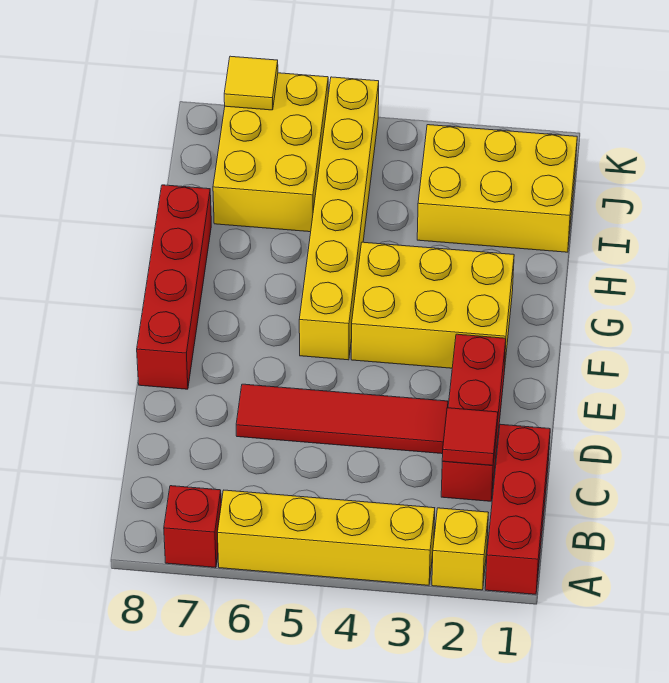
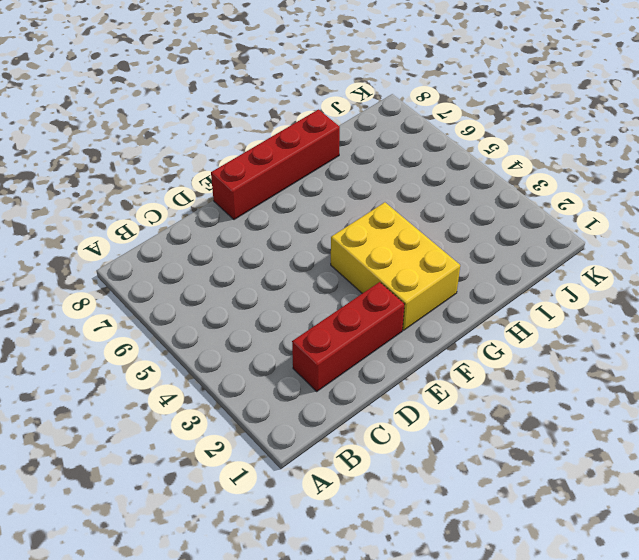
none -> red brick A1:C1 level 1
none -> yellow brick A2 level 1
none -> yellow brick A3:A6 level 1

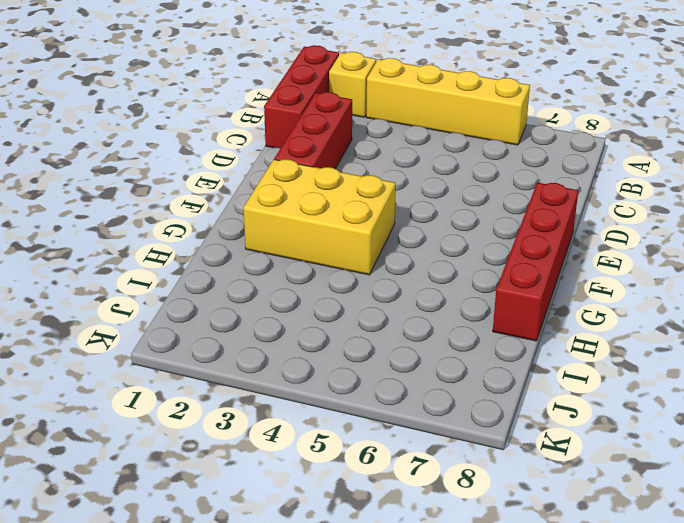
none -> red brick A7 level 1
none -> red tile D3:D6 level 1
none -> yellow brick F5:K5 level 1

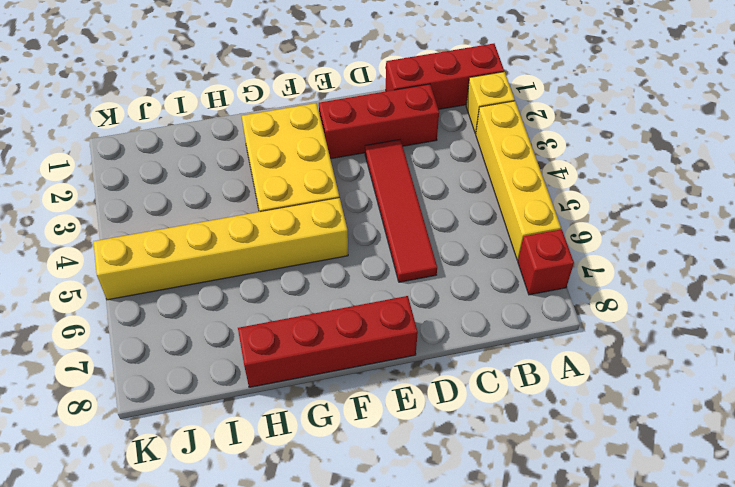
none -> yellow brick I1:J3 level 1
none -> yellow brick I6:K7 level 1
none -> red tile C2 level 2

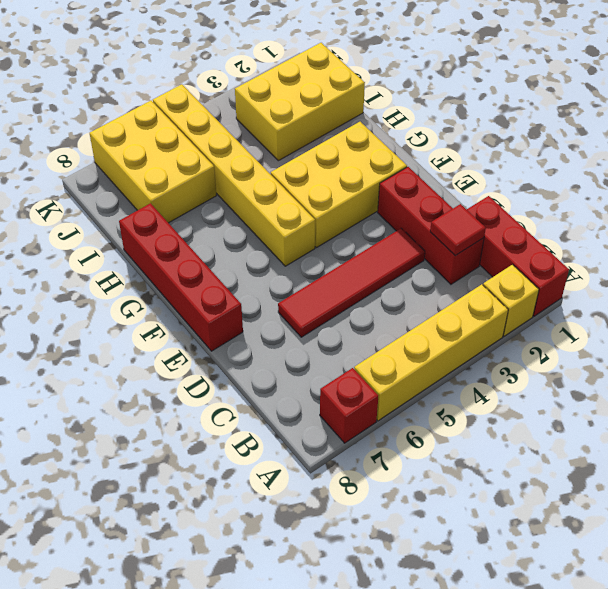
none -> yellow tile K7 level 2

